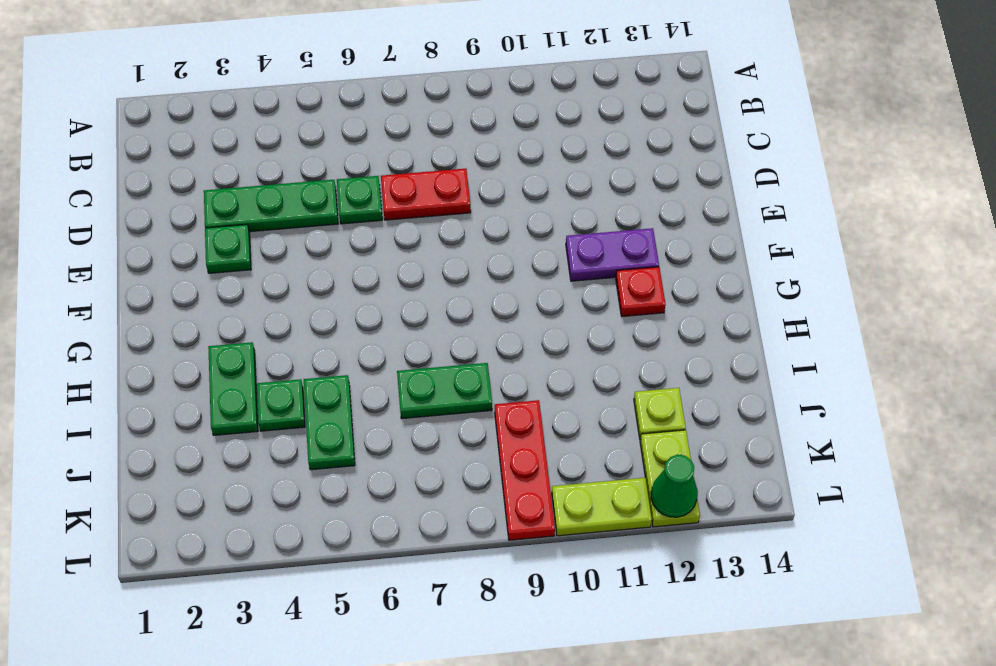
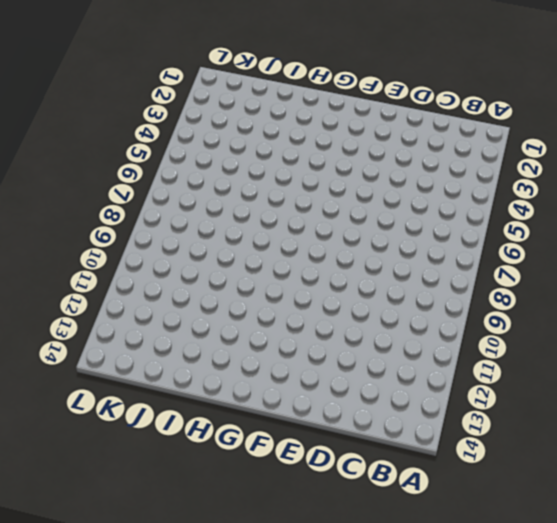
none -> green plate D3:D5 level 1
none -> green plate D6 level 1
none -> red plate D7:D8 level 1

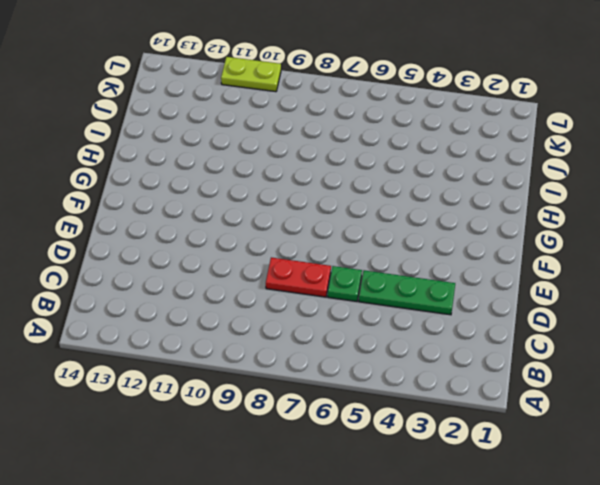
none -> green plate E3 level 1
none -> purple plate F11:F12 level 1
none -> red plate G12 level 1

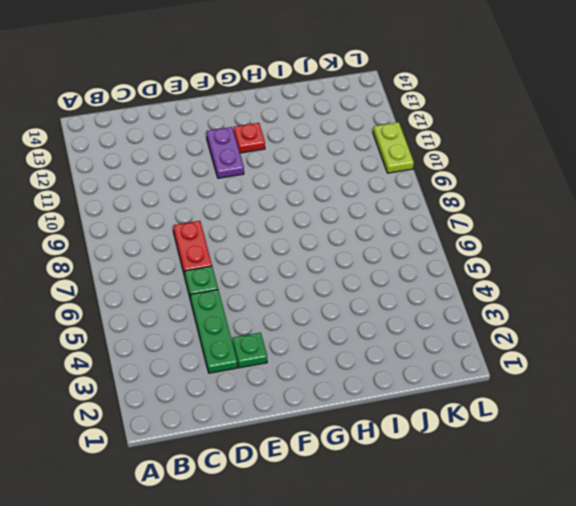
none -> green plate H3:I3 level 1
none -> green plate I4 level 1
none -> green plate I5:J5 level 1

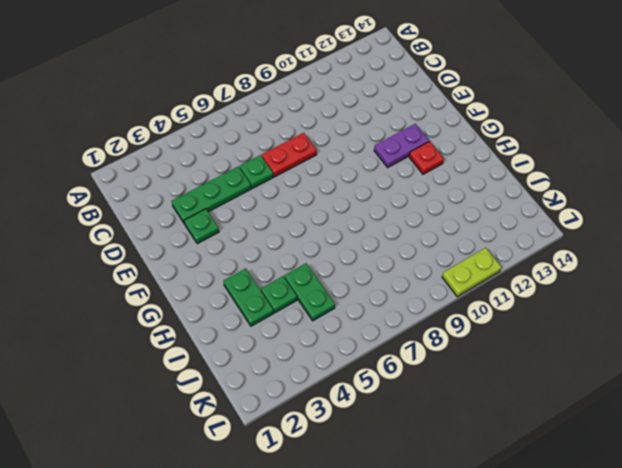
none -> green plate I7:I8 level 1
none -> red plate J9:L9 level 1
none -> lime plate J12 level 1

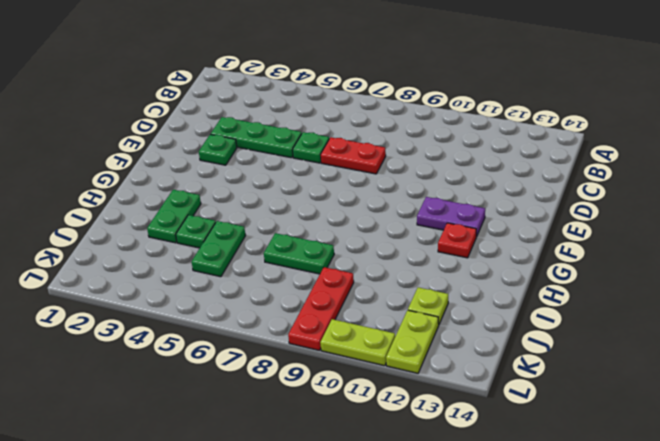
none -> green cone L12 level 2

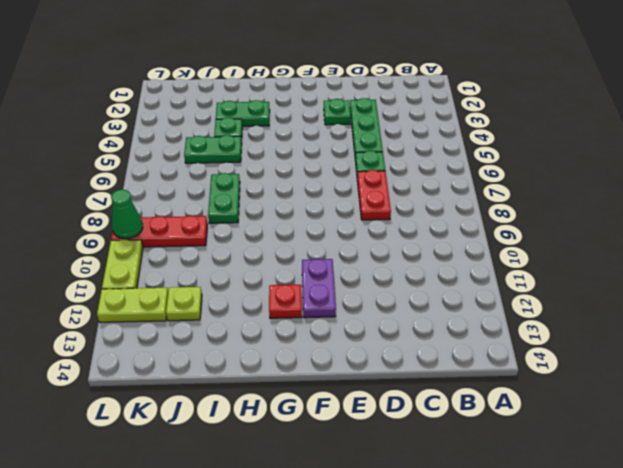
green cone L9 level 2 -> green cone L12 level 2

